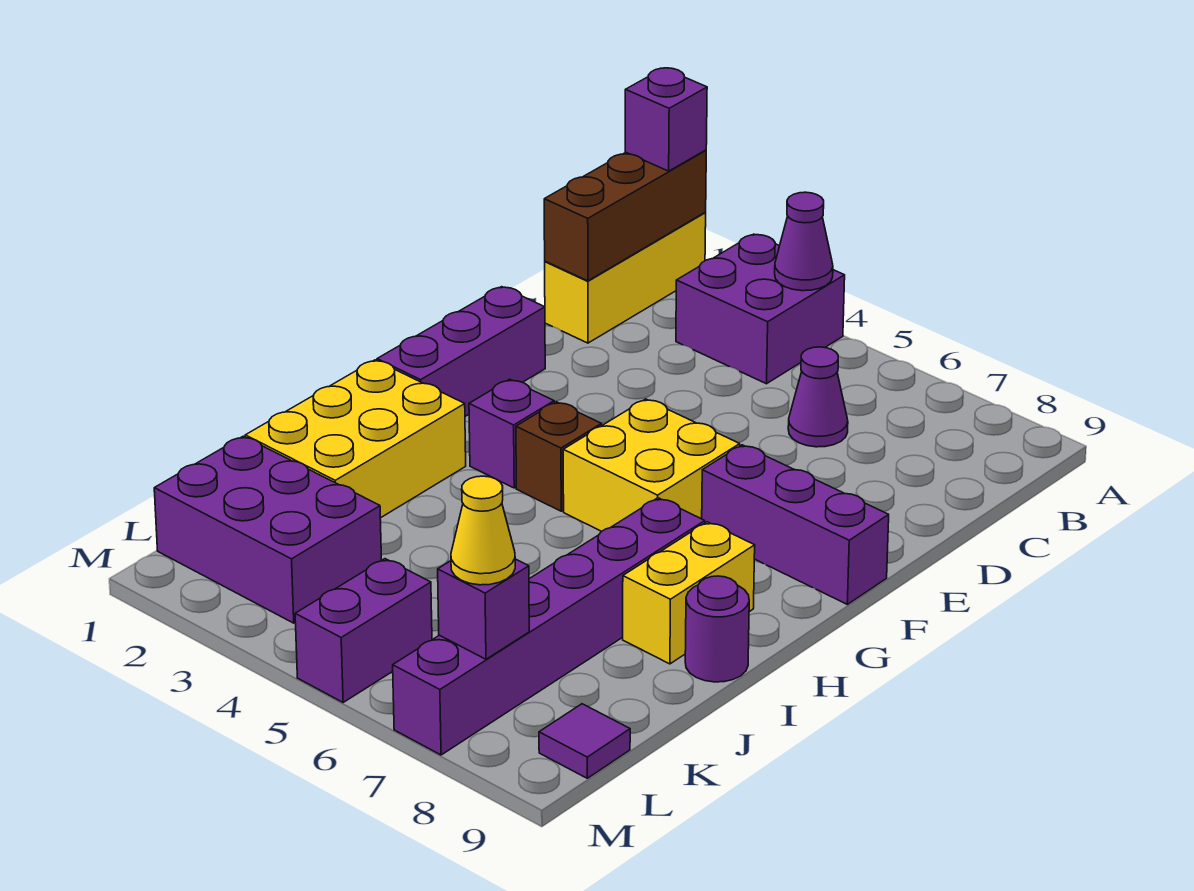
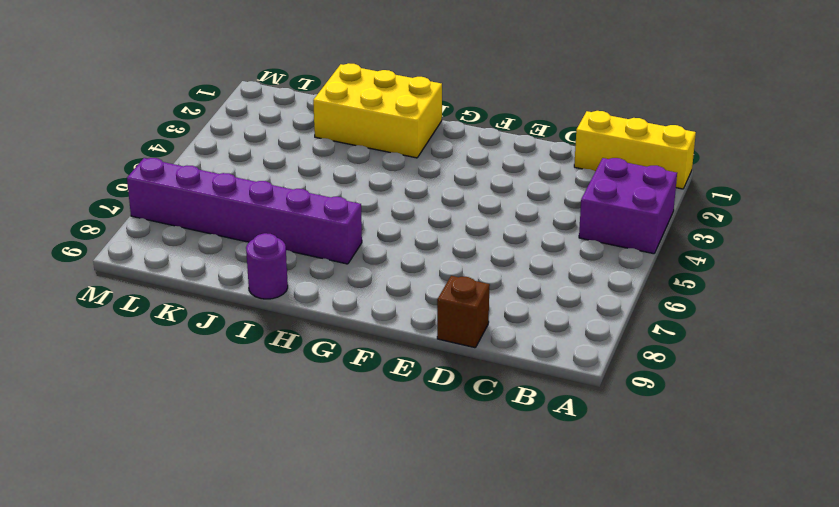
brown brick D9 level 1 -> brown brick G4 level 1
none -> purple cone C6 level 1
none -> purple brick E1:G1 level 1
none -> yellow brick F5:G6 level 1

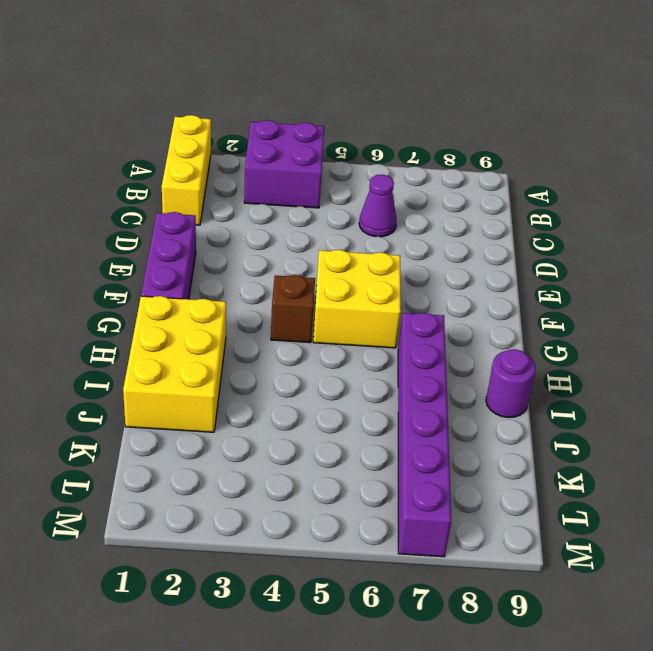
none -> purple brick F7:F9 level 1
none -> purple brick G3 level 1
none -> yellow brick H8:I8 level 1

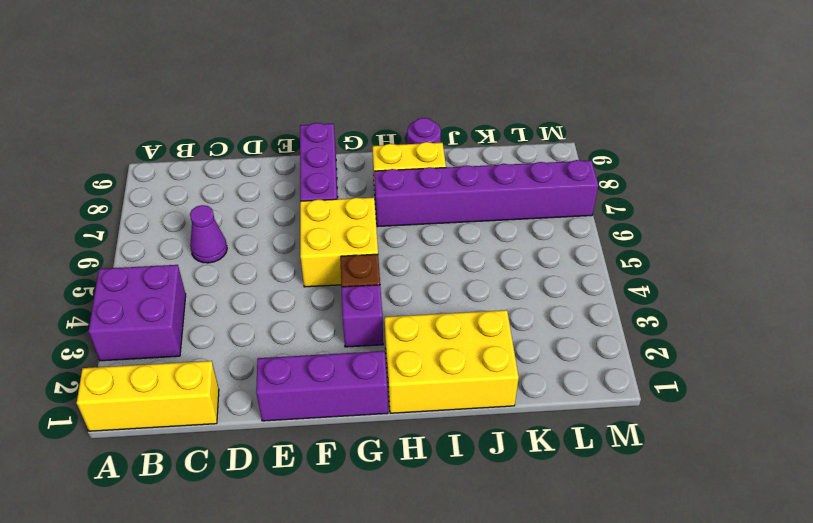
none -> purple brick K1:L3 level 1
none -> purple brick L5:M5 level 1
none -> purple tile L9 level 1

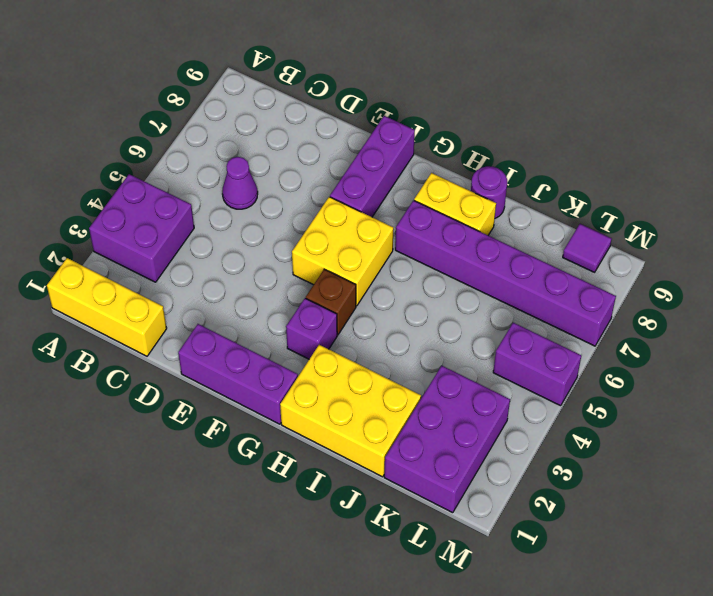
none -> brown brick A1:C1 level 2
none -> purple cone A4 level 2
none -> purple brick L7 level 2

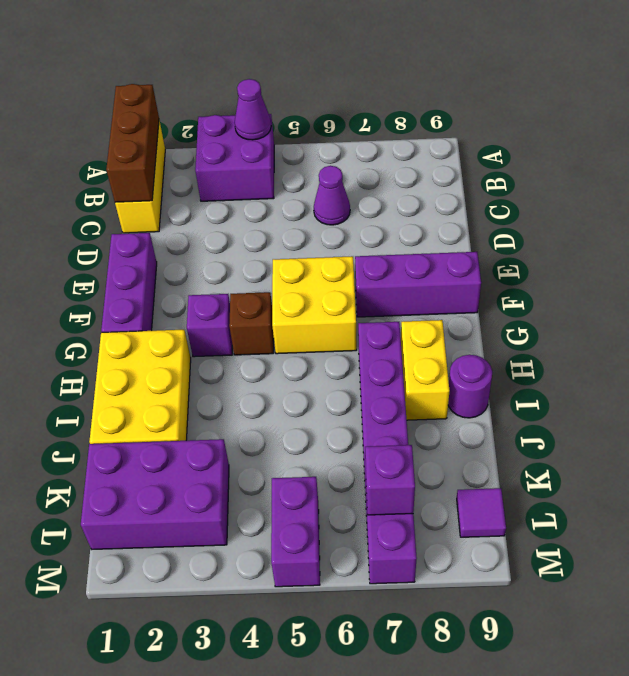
none -> purple brick A1 level 3
none -> yellow cone L7 level 3

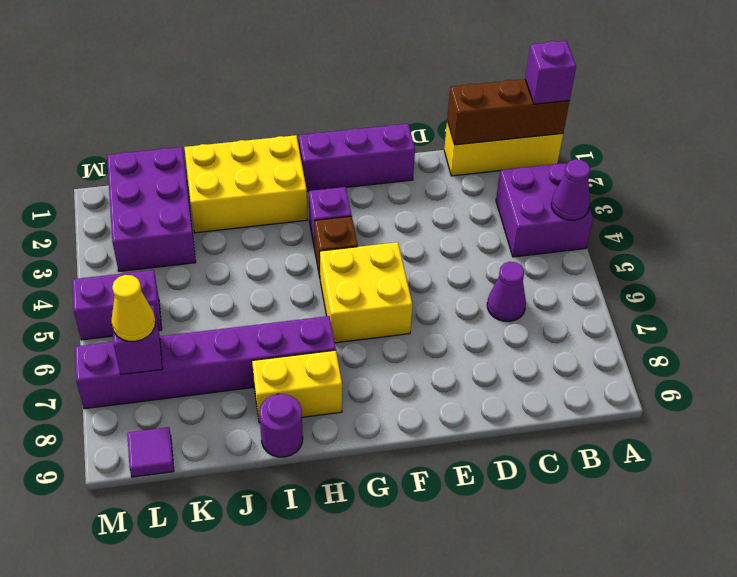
none -> purple brick F7:F9 level 1

